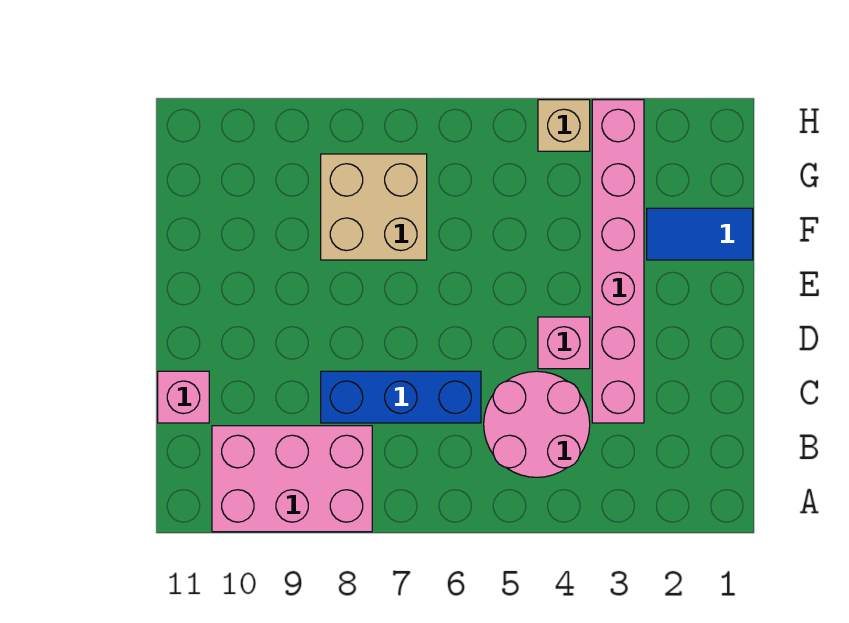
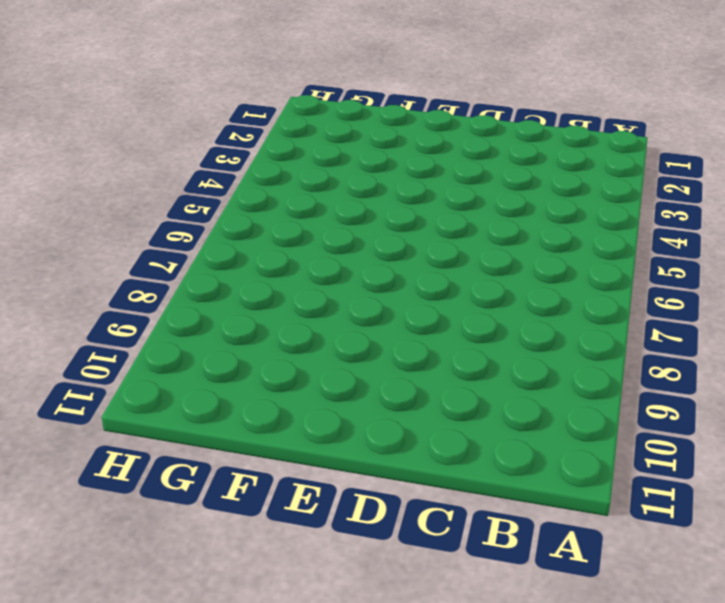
none -> pink brick A8:B10 level 1
none -> pink round brick B4:C5 level 1

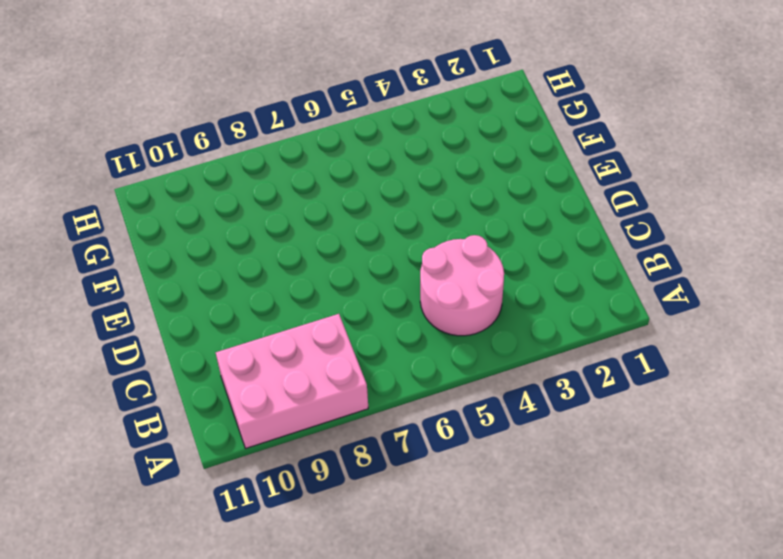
none -> pink brick C3:H3 level 1
none -> blue brick C6:C8 level 1

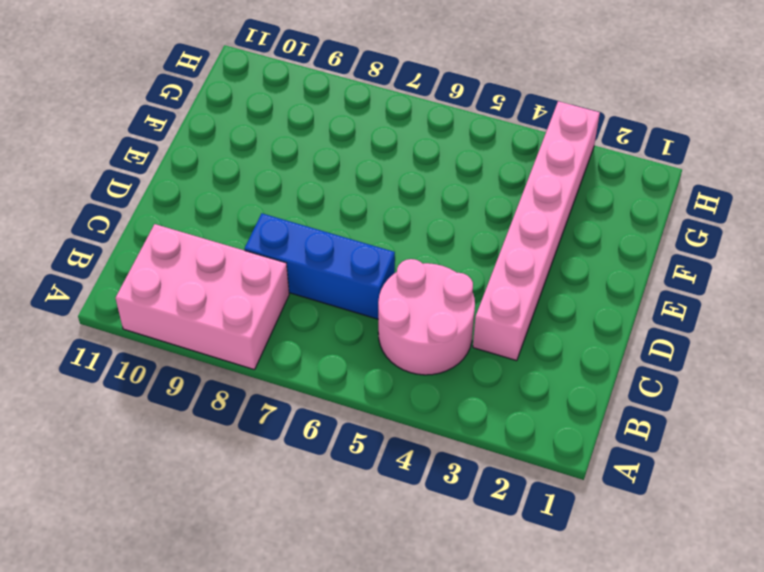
none -> pink brick C11 level 1
none -> pink brick D4 level 1

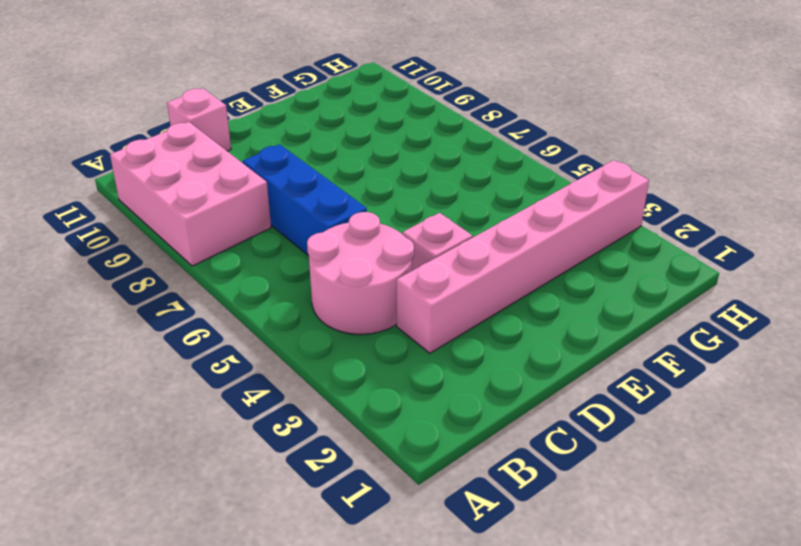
none -> blue tile F1:F2 level 1
none -> tan brick F7:G8 level 1

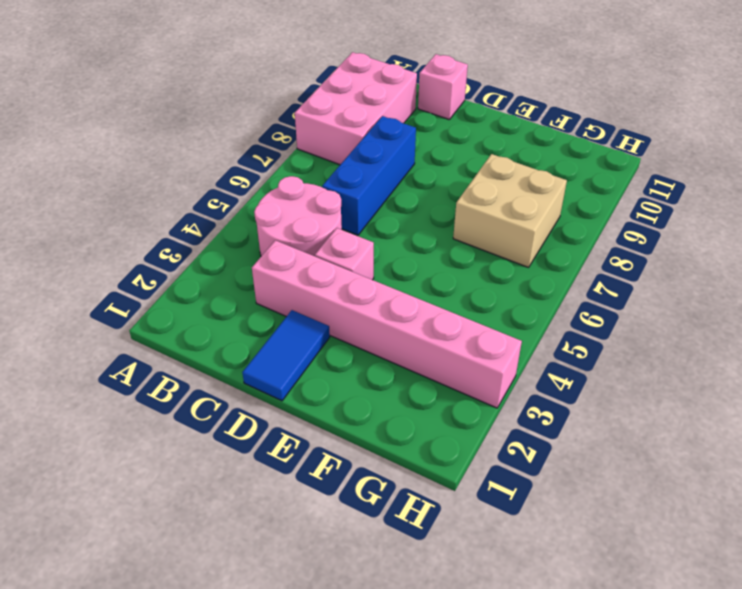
blue tile D1:D2 level 1 -> blue tile F1:F2 level 1
none -> tan brick H4 level 1

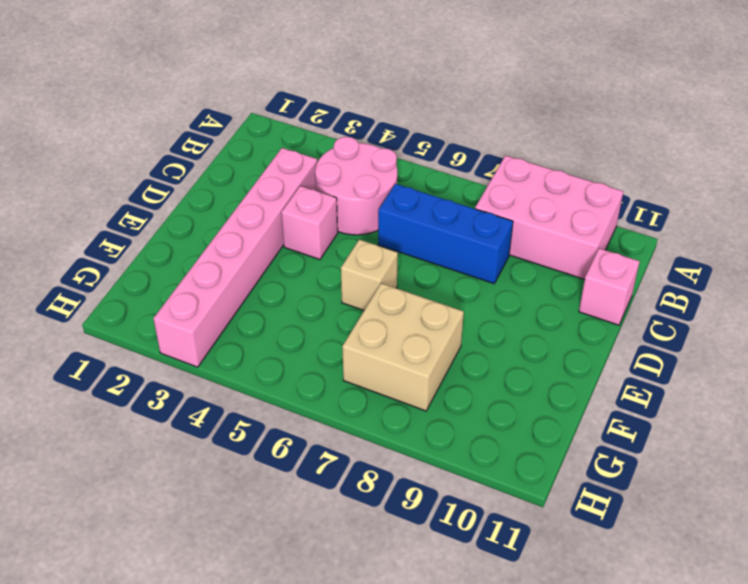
tan brick E6 level 1 -> tan brick H4 level 1
none -> blue tile F1:F2 level 1

